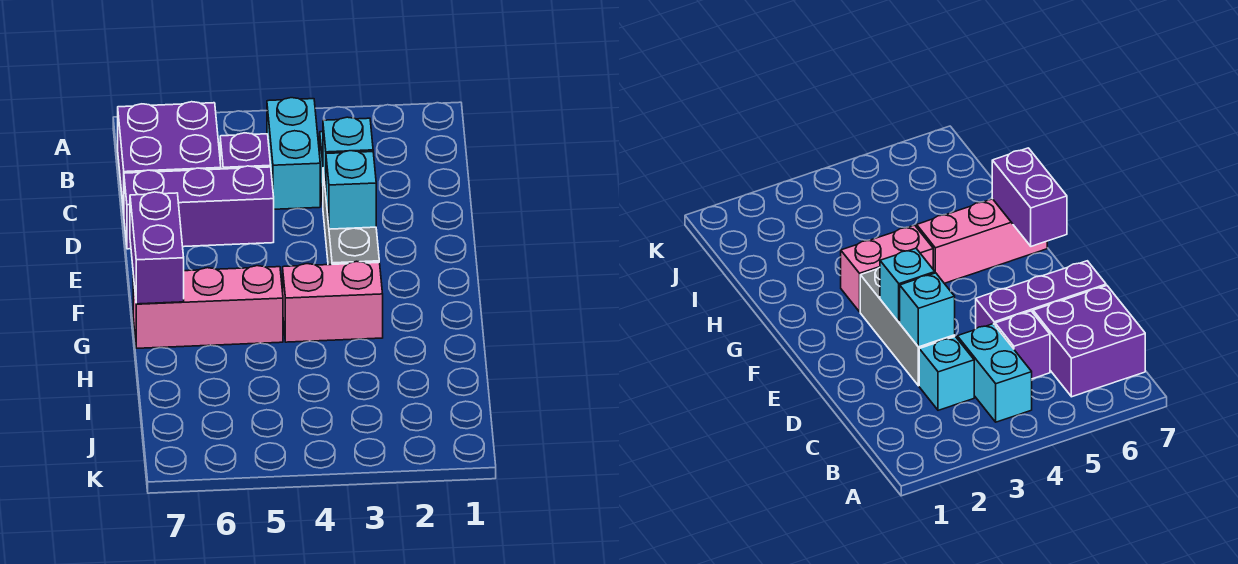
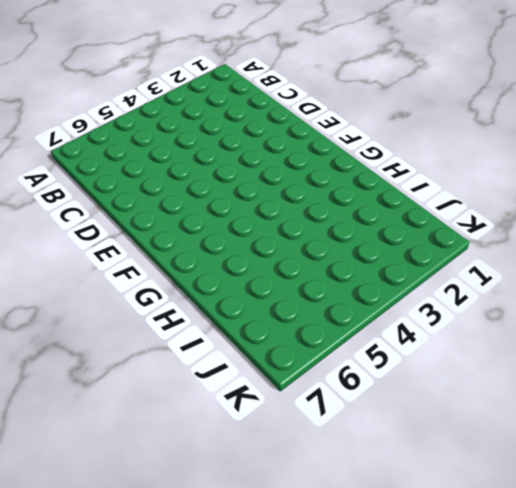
none -> cyan brick B4:C4 level 1
none -> purple brick B6:C7 level 1

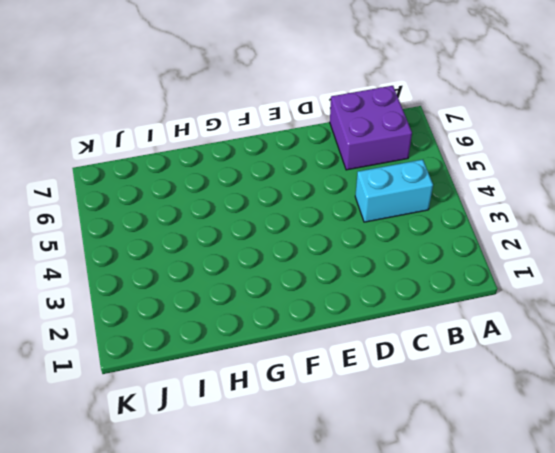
none -> cyan brick C3 level 1
none -> purple brick C5 level 1

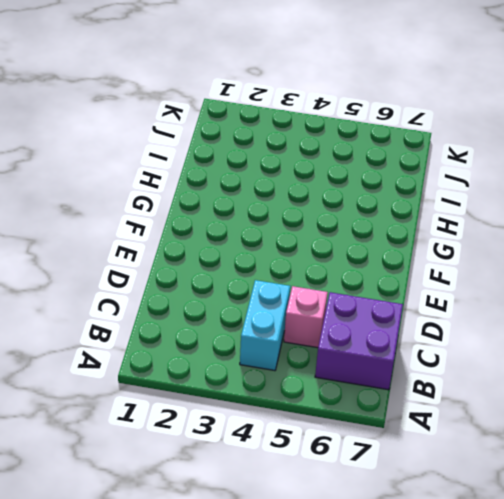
pink brick C5 level 1 -> purple brick C5 level 1
none -> cyan brick C3 level 1
none -> grey brick D3:F3 level 1

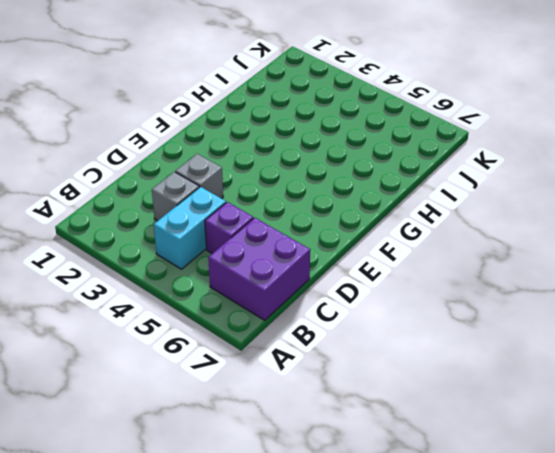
grey brick C3 level 1 -> cyan brick C3 level 1
grey brick D3 level 1 -> grey brick D3:F3 level 1
none -> purple brick D5:D7 level 1
none -> pink brick G3:G4 level 1

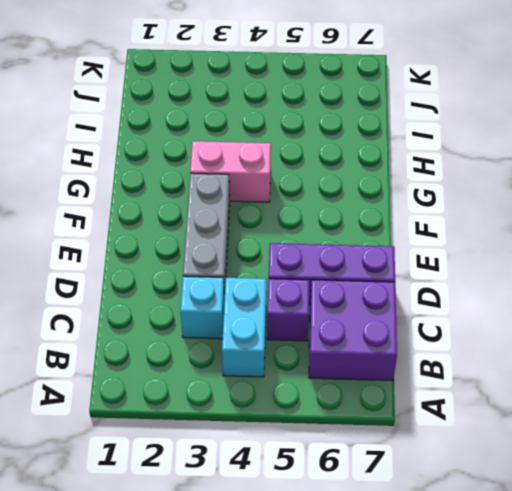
none -> pink brick G5:G7 level 1
none -> cyan brick D3 level 2

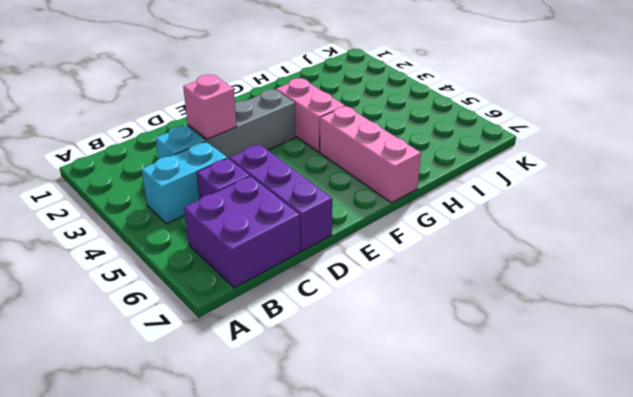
pink brick D3 level 2 -> cyan brick D3 level 2
none -> cyan brick E3 level 2
none -> purple brick F7:G7 level 2

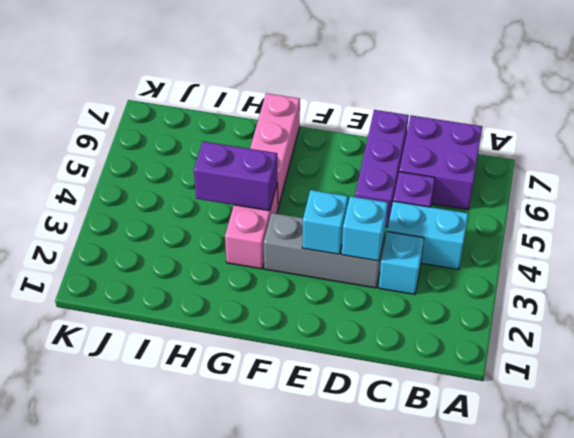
purple brick G4:H4 level 2 -> purple brick F7:G7 level 2

